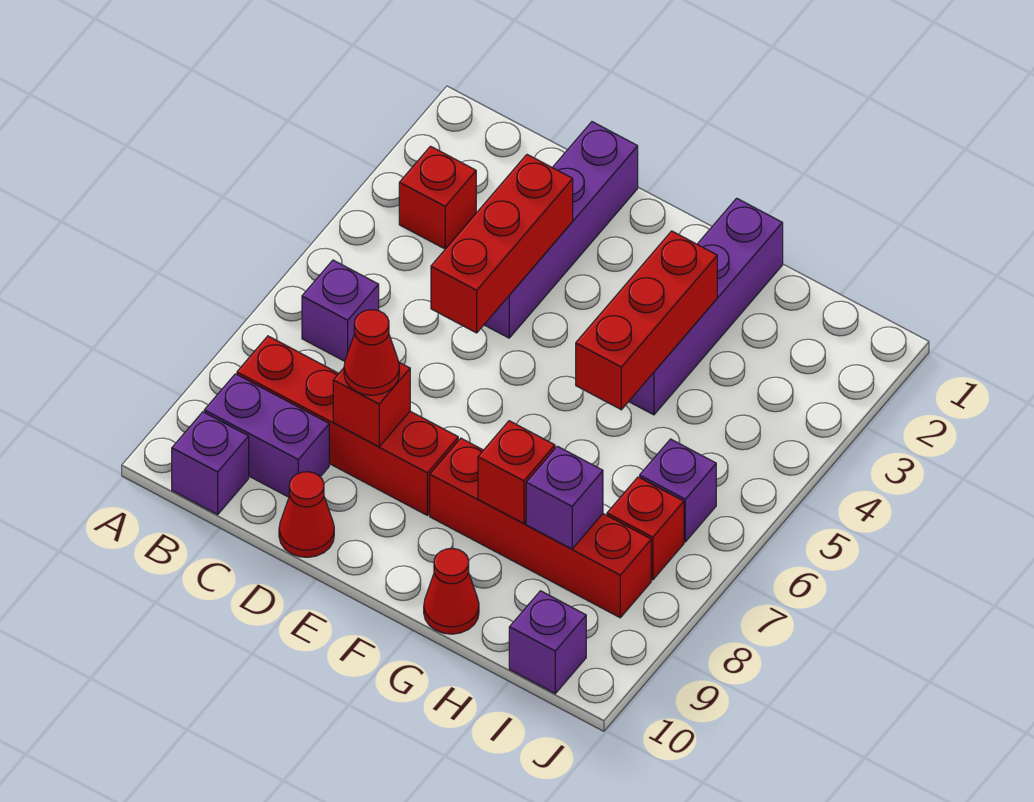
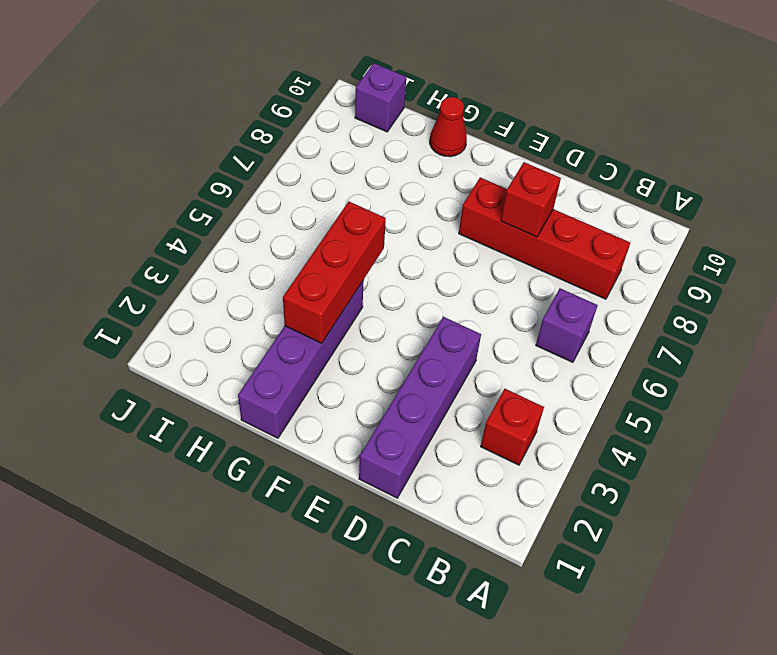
none -> purple brick B9:C9 level 1
none -> purple brick B10 level 1
none -> red cone D10 level 1

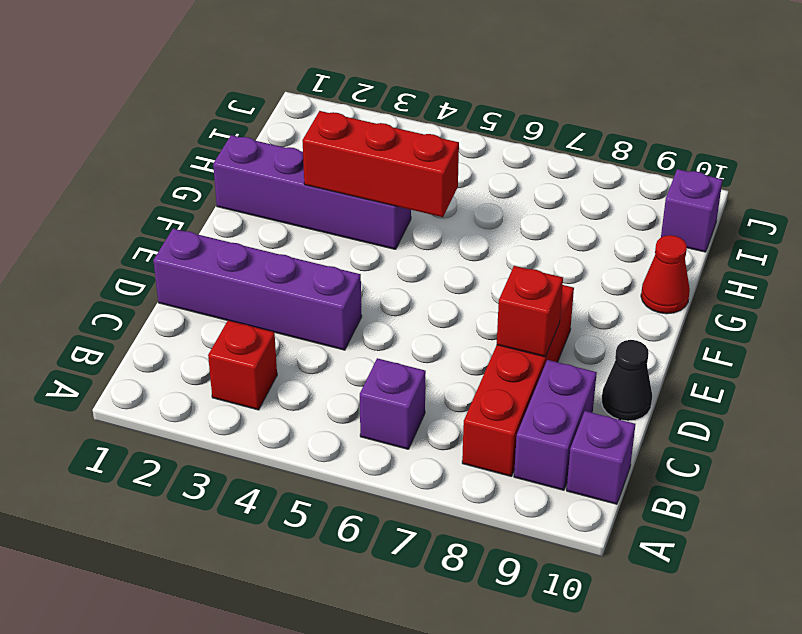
black cone D10 level 1 -> red cone D10 level 1
none -> red brick F8:I8 level 1
none -> purple brick I6 level 1
none -> red brick I7 level 1

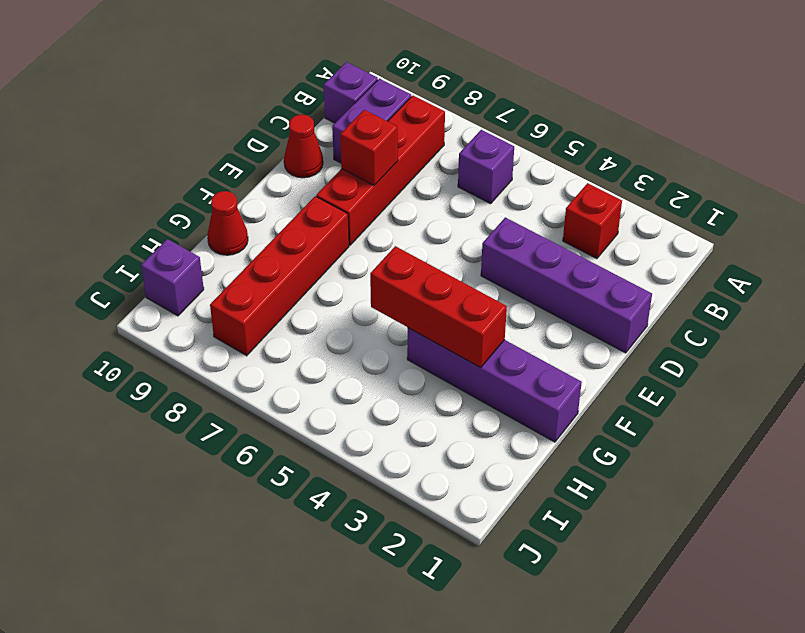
none -> purple brick I6 level 1
none -> red brick I7 level 1
none -> red brick D3:D5 level 2

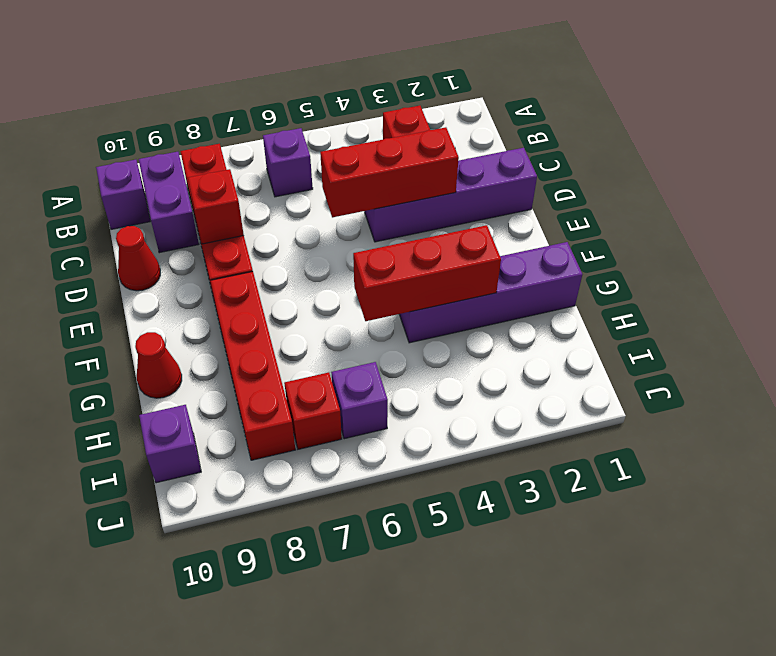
none -> red brick G8 level 2
none -> purple brick H8 level 2
none -> red cone D8 level 3

